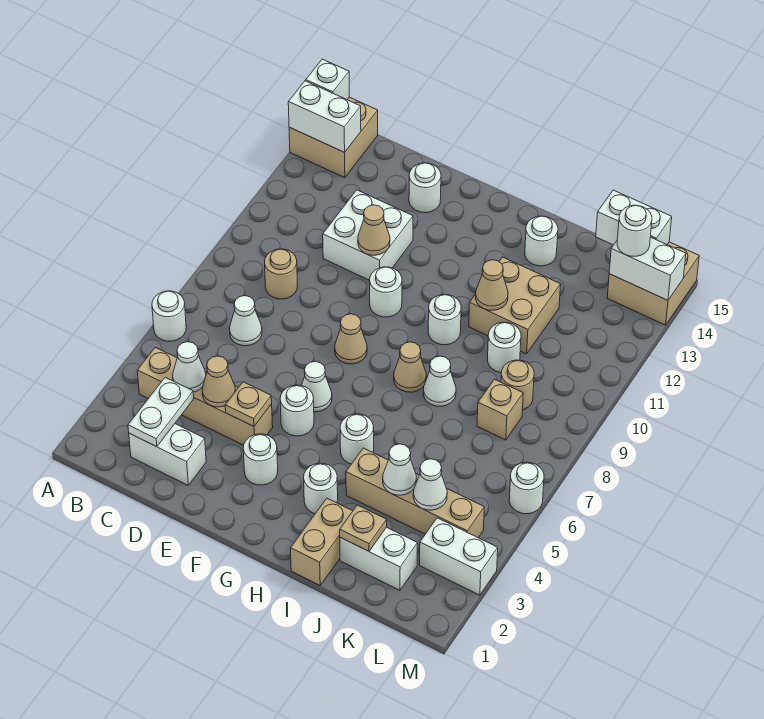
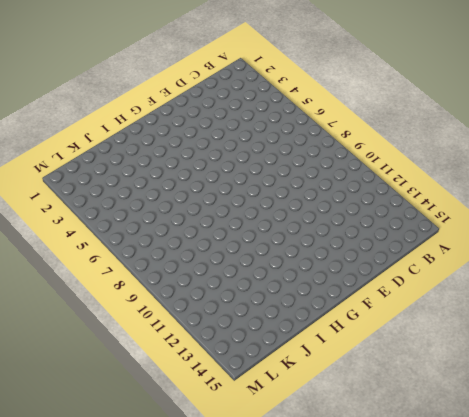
none -> white round brick A6 level 1
none -> tan brick A14:B15 level 1
none -> tan brick B4:E4 level 1
none -> white brick C2:D2 level 1

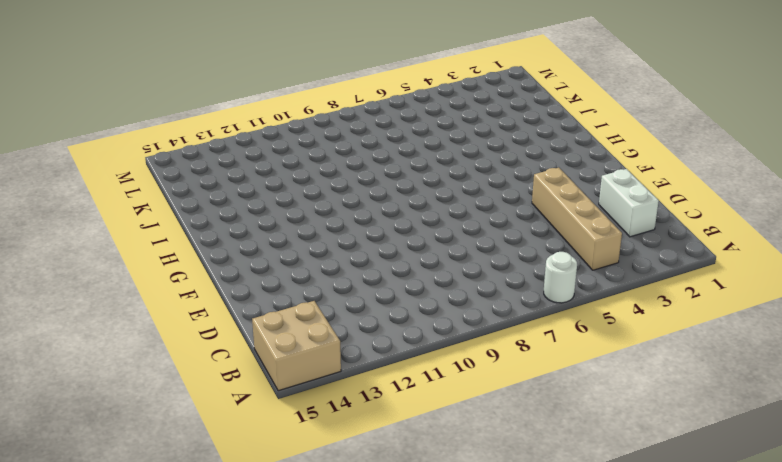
none -> white cone C7 level 1
none -> tan round brick C9 level 1
none -> white brick D11:E12 level 1
none -> white round brick E14 level 1

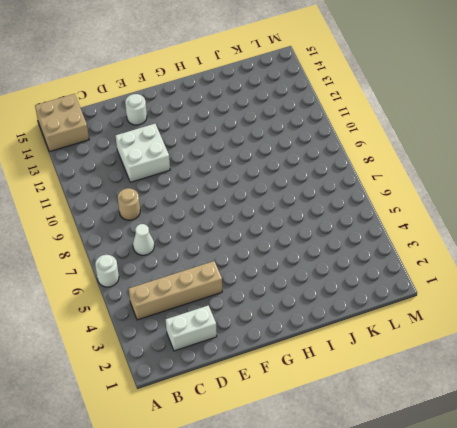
none -> white round brick F3 level 1
none -> white round brick F5 level 1
none -> white cone F6 level 1
none -> tan cone F8 level 1

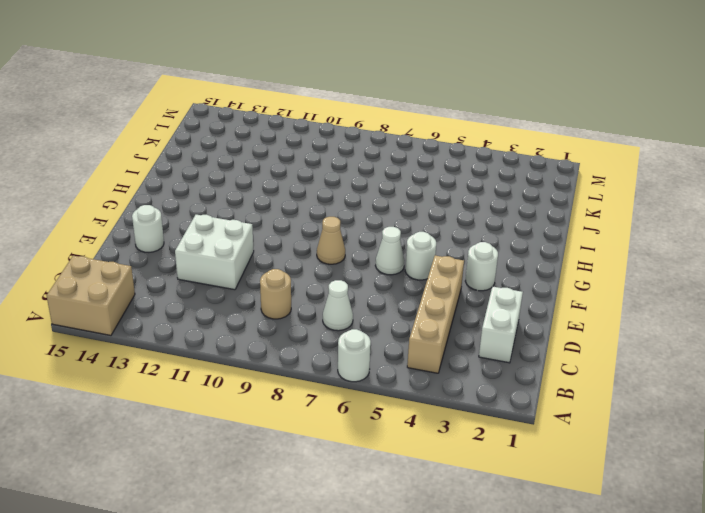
none -> white round brick F10 level 1
none -> white round brick H3 level 1
none -> white round brick H5 level 1
none -> tan cone H8 level 1

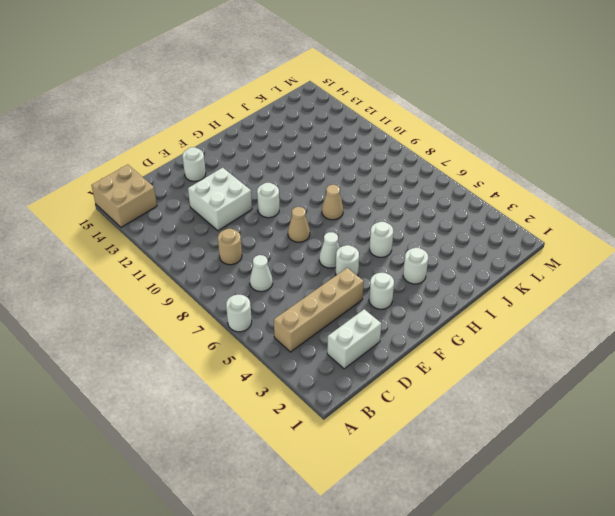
none -> white round brick H10 level 1
none -> tan brick I1:I2 level 1
none -> tan brick I4:L4 level 1
none -> white cone I8 level 1

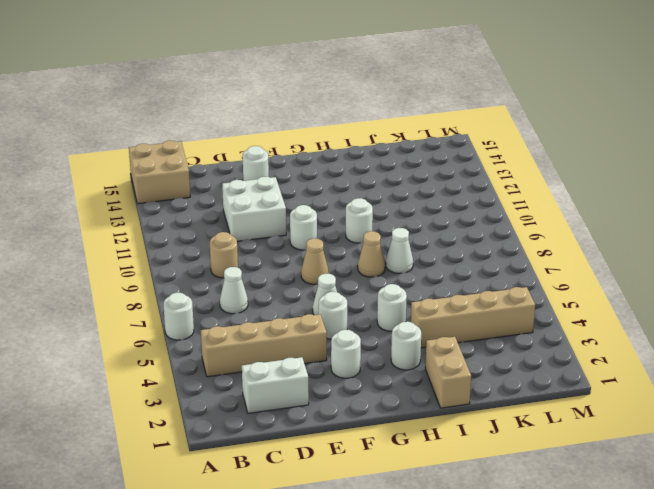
none -> tan brick I11:J12 level 1
none -> white round brick I14 level 1
none -> white brick J2:K2 level 1
none -> white round brick J10 level 1

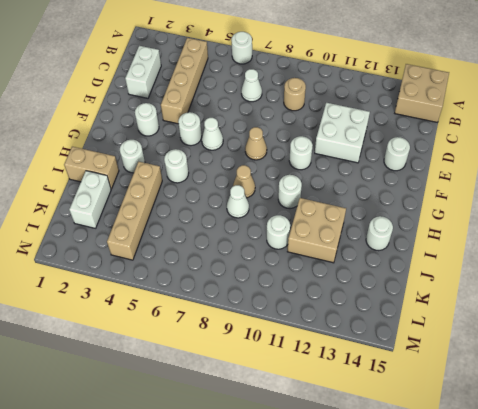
none -> tan brick K8 level 1
none -> tan round brick K9 level 1
none -> white brick L3:M3 level 1
none -> tan brick L14:M15 level 1

